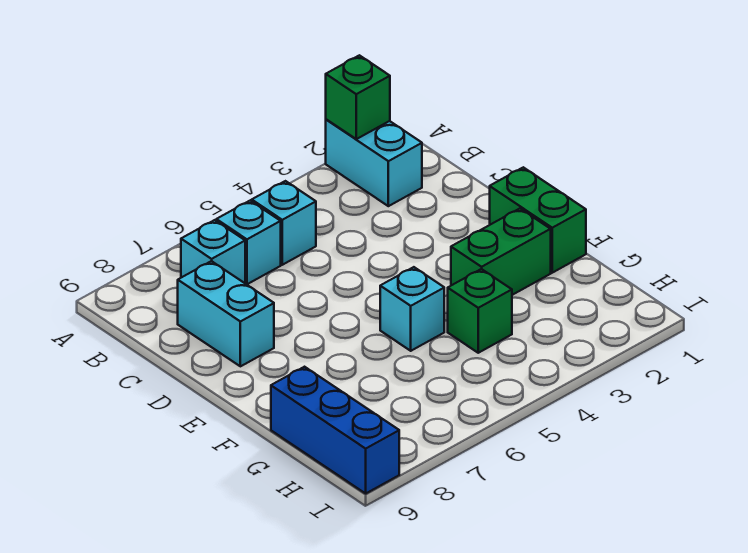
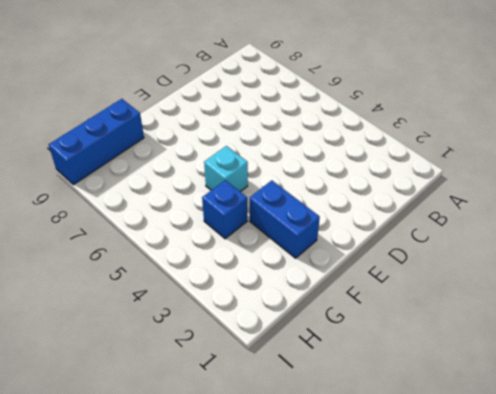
blue brick F2:F3 level 1 -> green brick F2:F3 level 1
blue brick G4 level 1 -> green brick G4 level 1
none -> cyan brick A2:B2 level 1
none -> cyan brick B5 level 1

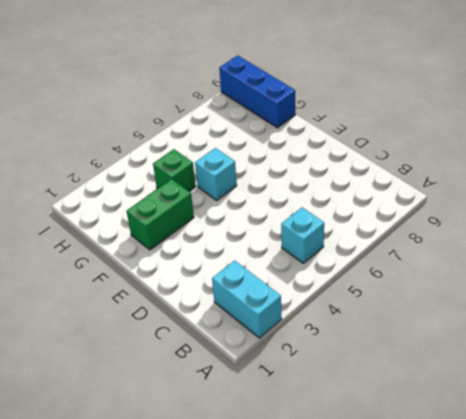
none -> cyan brick B6 level 1
none -> cyan brick B7 level 1

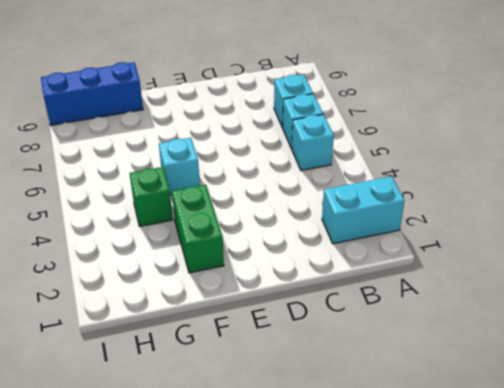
none -> cyan brick C8:D8 level 1
none -> green brick E1:F1 level 1

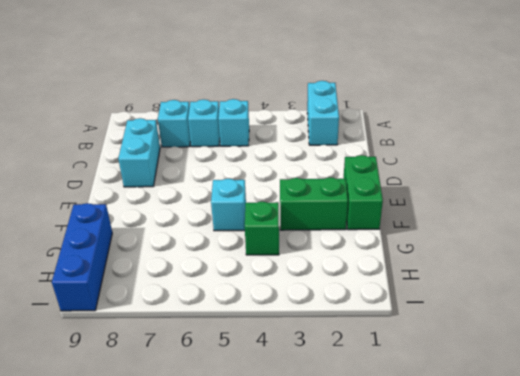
none -> green brick A2 level 2

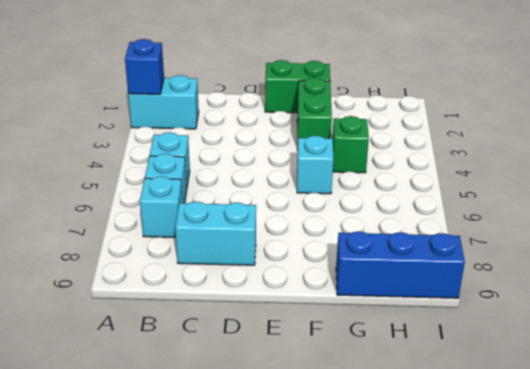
blue brick A2 level 2 -> green brick A2 level 2

